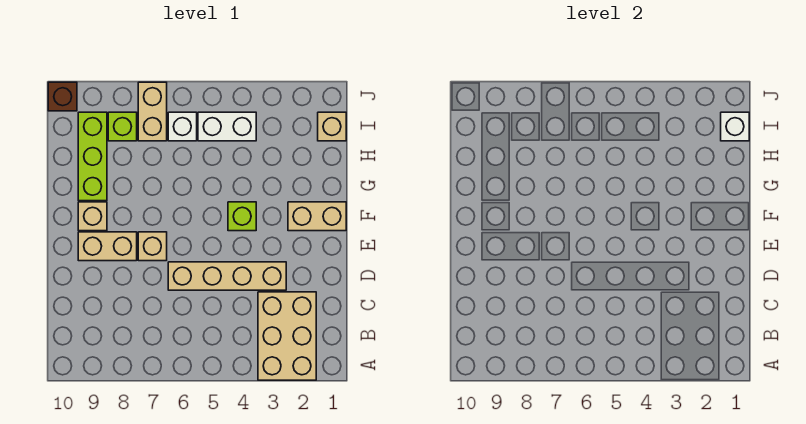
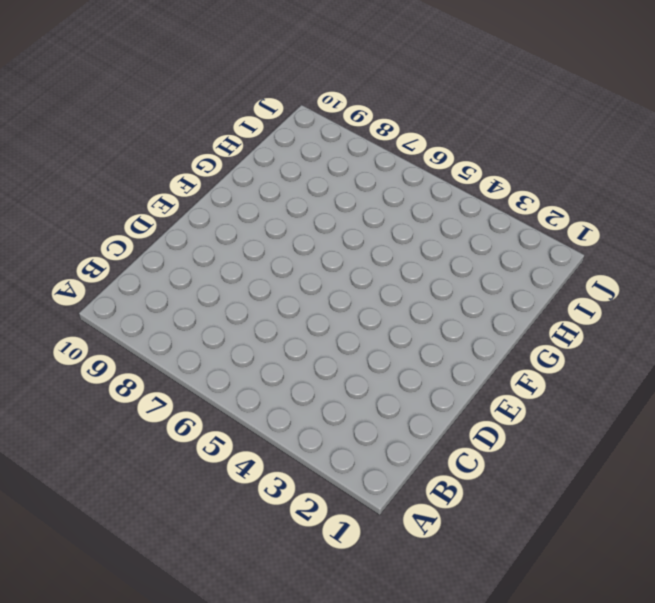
none -> tan brick A2:C3 level 1
none -> tan brick D3:D6 level 1
none -> tan brick E7 level 1

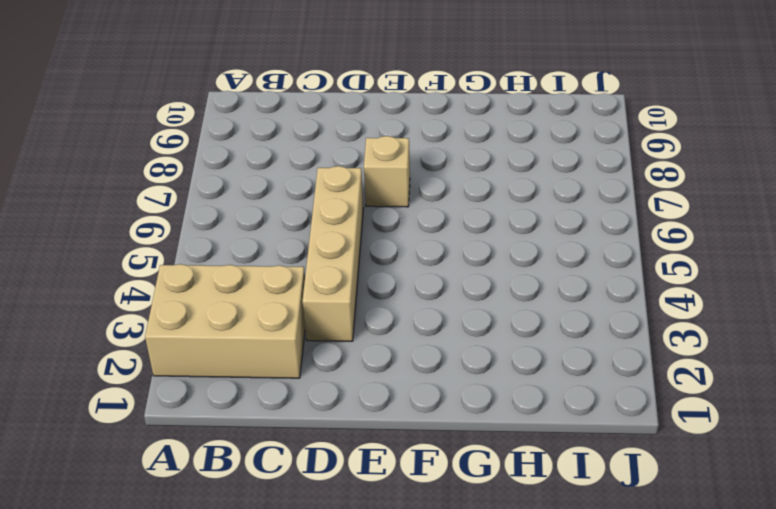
none -> tan brick E8:E9 level 1
none -> tan brick F1:F2 level 1
none -> lime brick F4 level 1

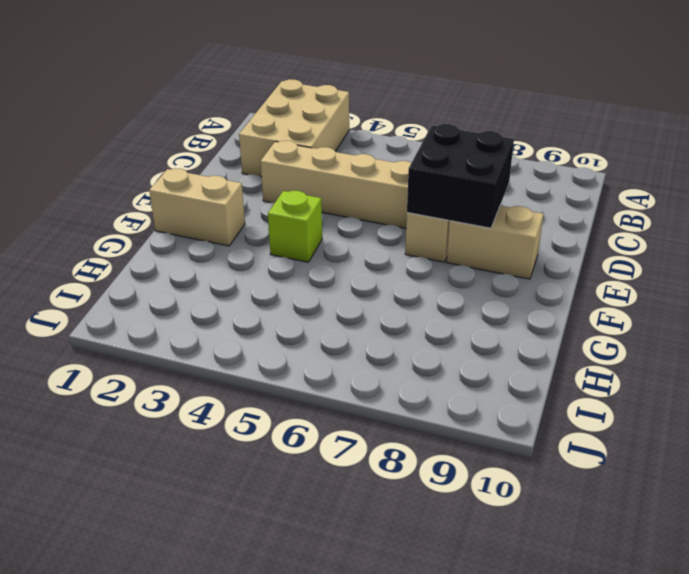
black brick D7:E8 level 2 -> none
none -> tan brick F9 level 1
none -> lime brick G9:I9 level 1
none -> tan brick I1 level 1

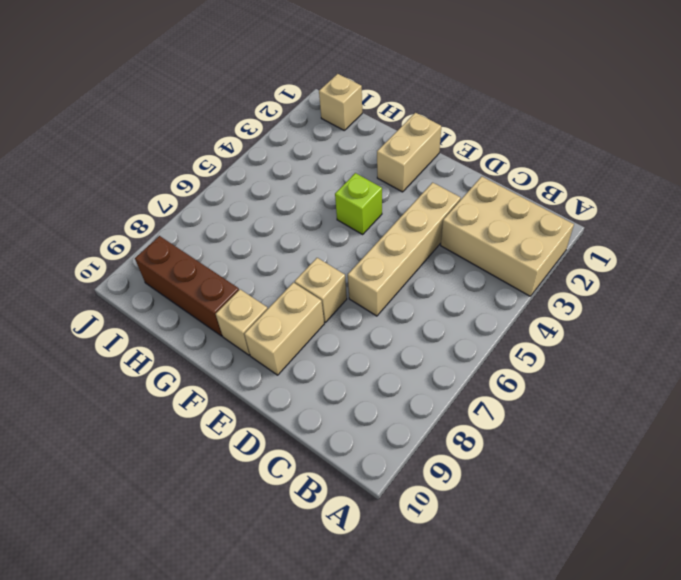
brown brick G9:I9 level 1 -> lime brick G9:I9 level 1
none -> white brick I4:I5 level 1
none -> white brick I6 level 1
none -> tan brick I7:J7 level 1

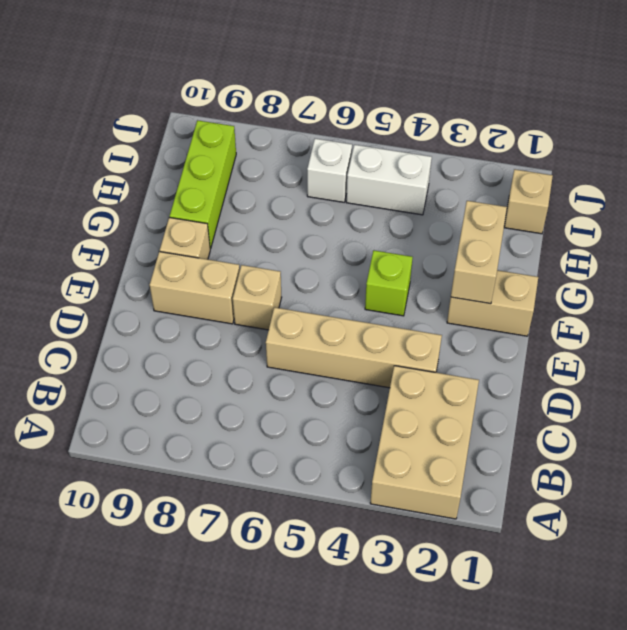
tan brick F2:G2 level 2 -> tan brick I7:J7 level 1
none -> lime brick I8 level 1
none -> brown brick J10 level 1
none -> white brick I1 level 2

